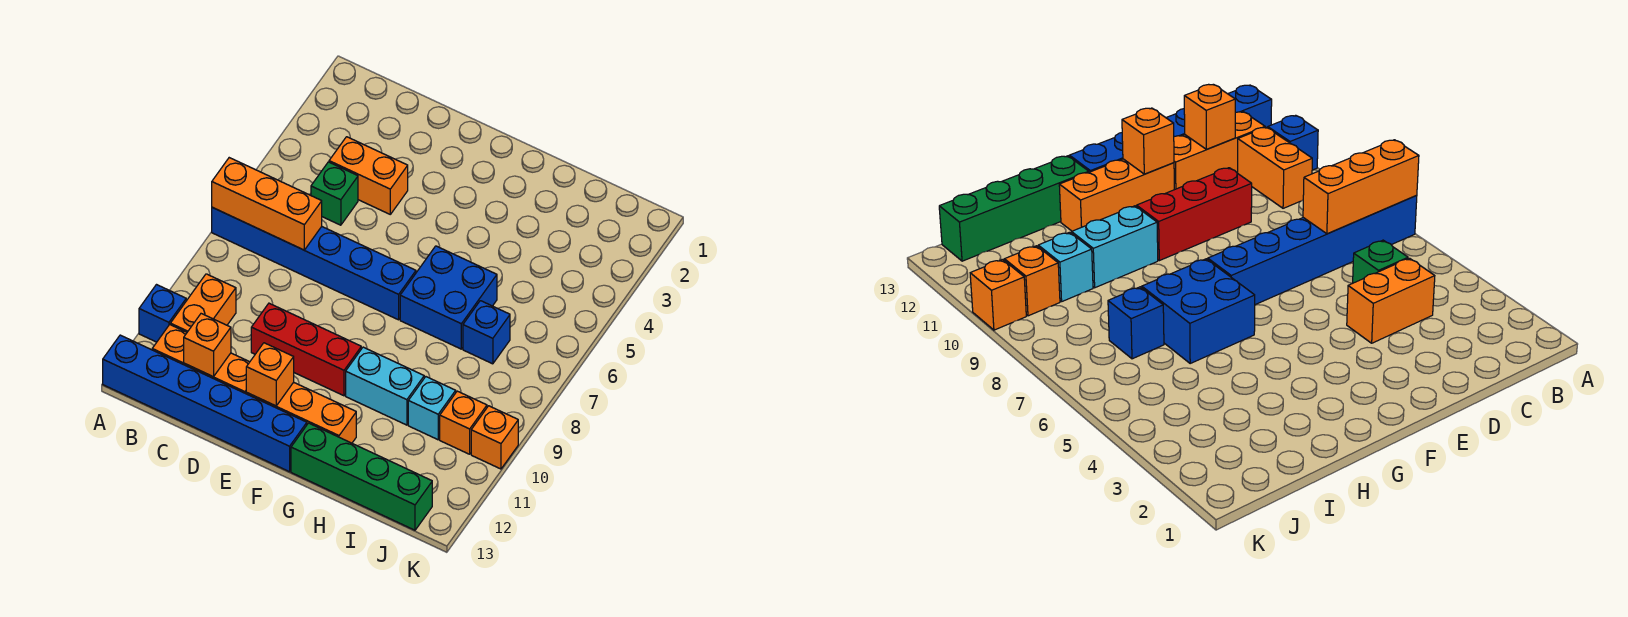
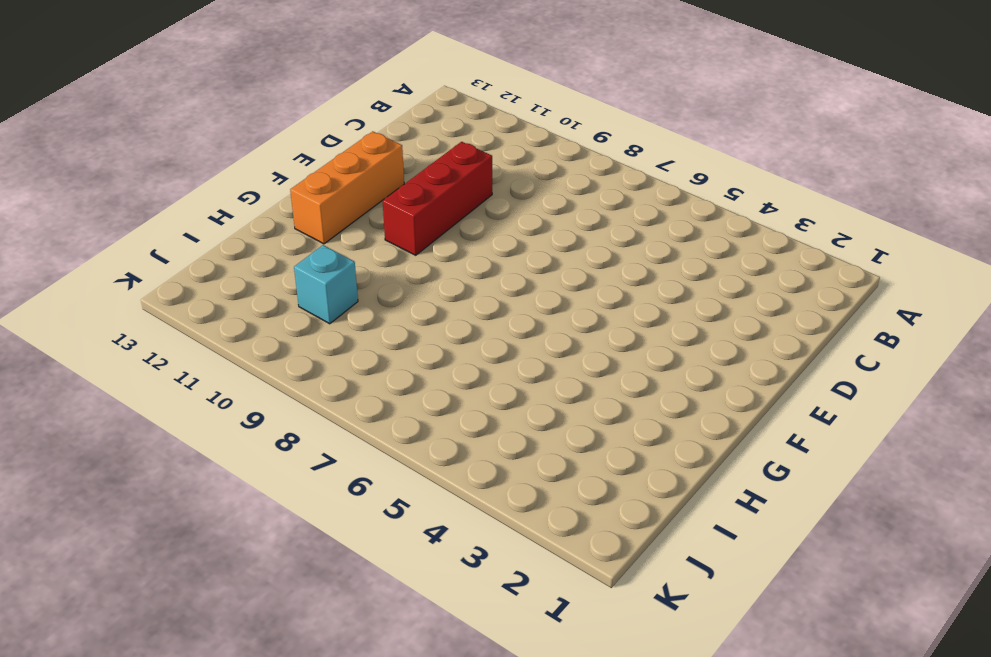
none -> blue brick A7:F7 level 1
none -> blue brick A11 level 1
none -> blue brick A13:F13 level 1

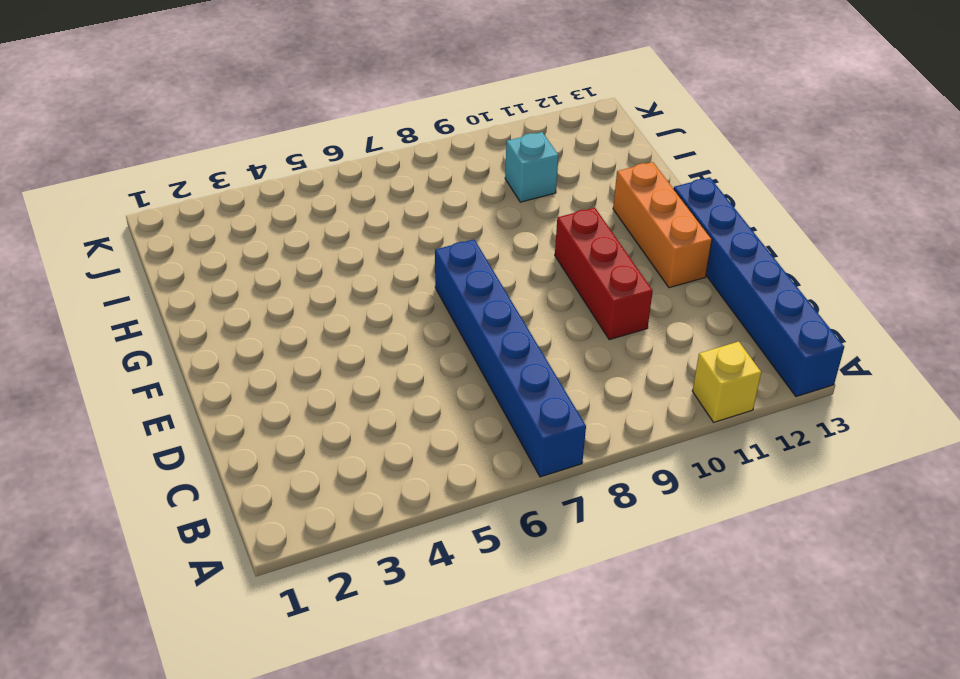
yellow brick A11 level 1 -> blue brick A11 level 1
none -> orange brick B10:B11 level 1
none -> orange brick B12:D12 level 1
none -> orange brick C4:D4 level 1

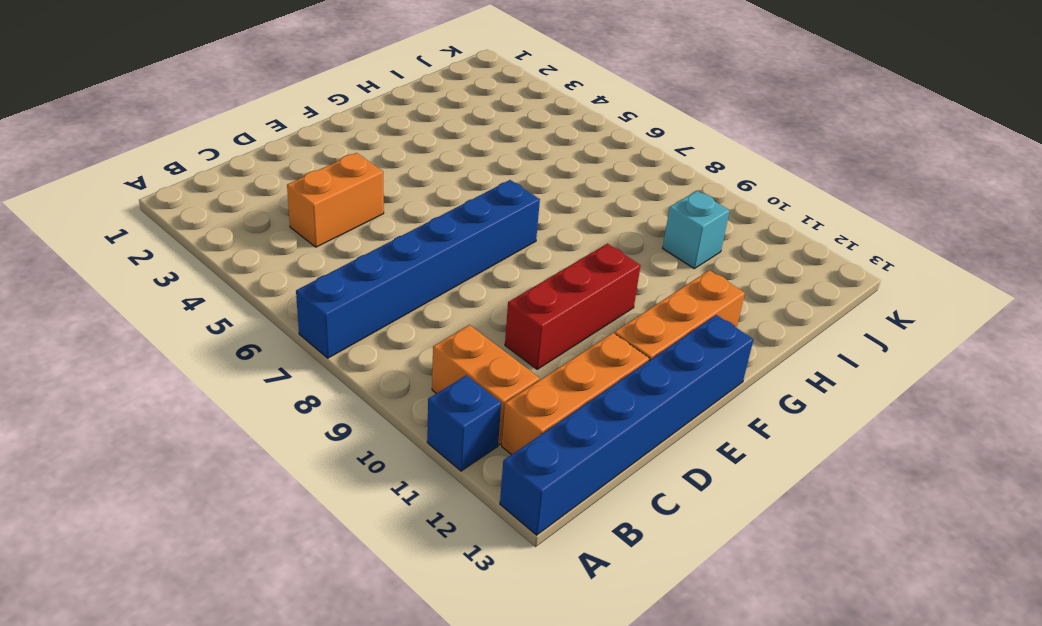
none -> green brick C5 level 1
none -> blue brick G6:H7 level 1
none -> cyan brick G10:H10 level 1

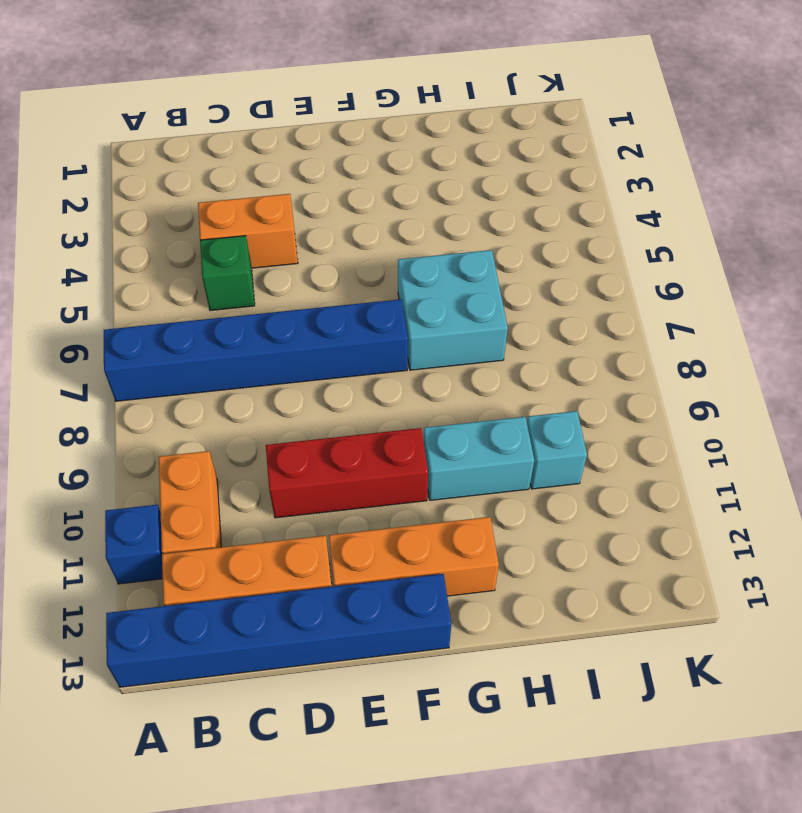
cyan brick G6:H7 level 1 -> blue brick G6:H7 level 1
none -> green brick G13:J13 level 1
none -> blue brick I7 level 1
none -> orange brick J10 level 1

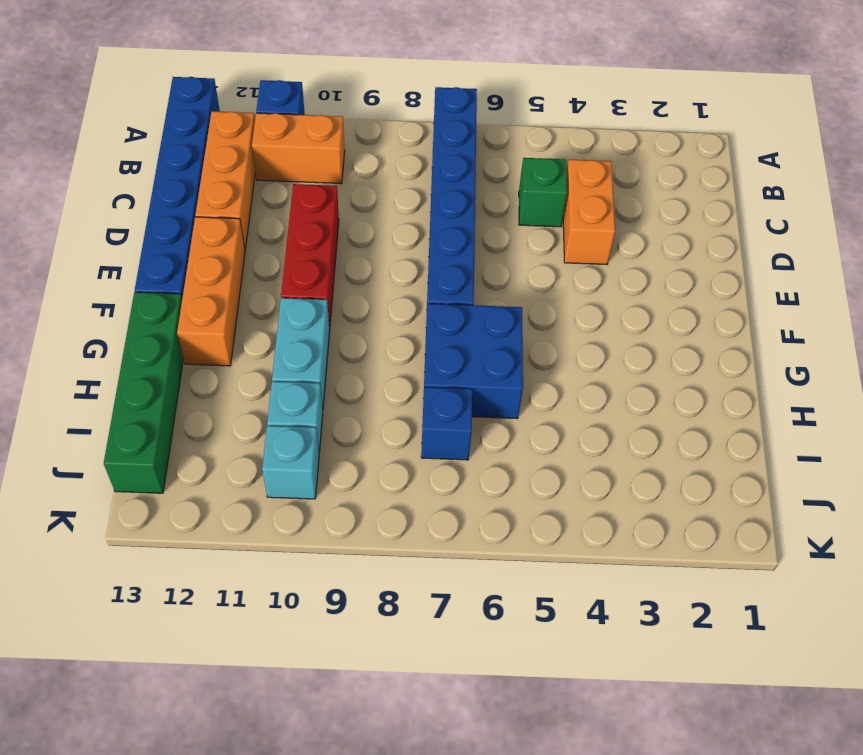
cyan brick J10 level 1 -> orange brick J10 level 1
none -> orange brick K10 level 1
none -> orange brick A7:C7 level 2
none -> orange brick C12 level 2

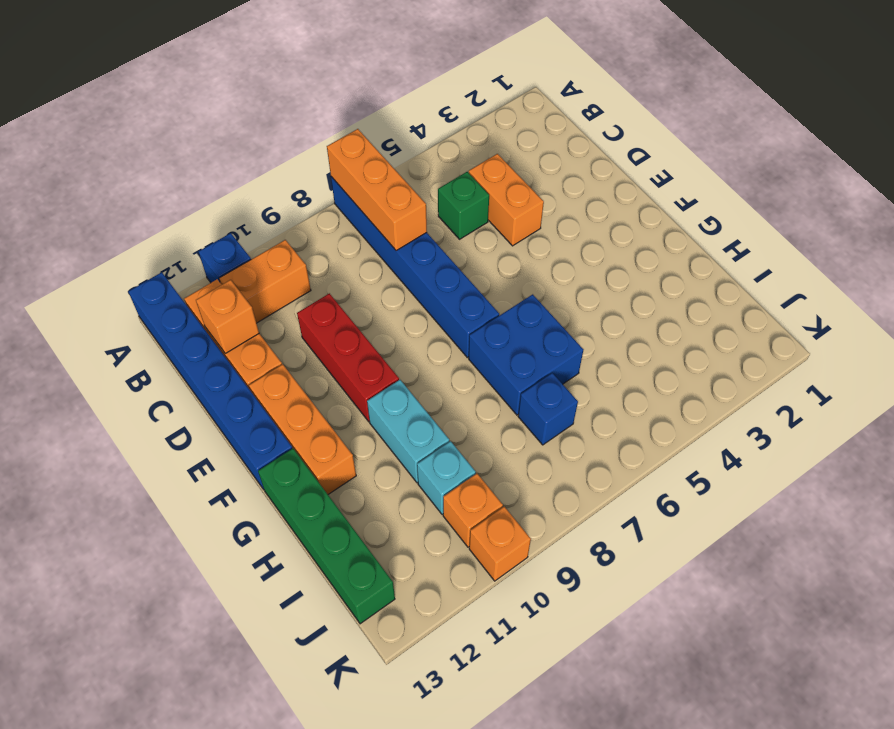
none -> orange brick E12 level 2

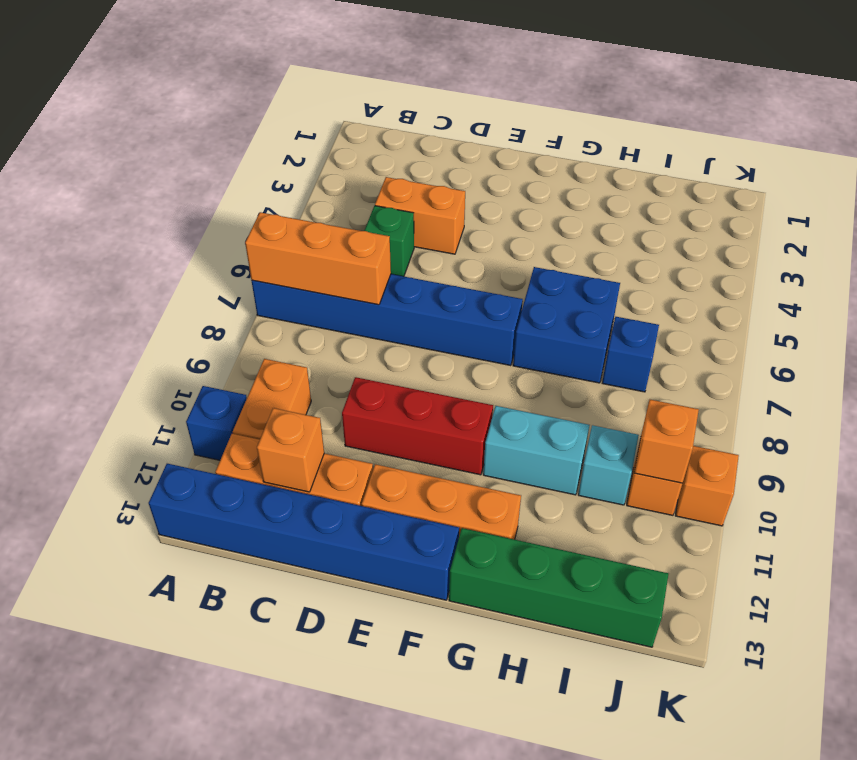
orange brick J10 level 2 -> orange brick E12 level 2

